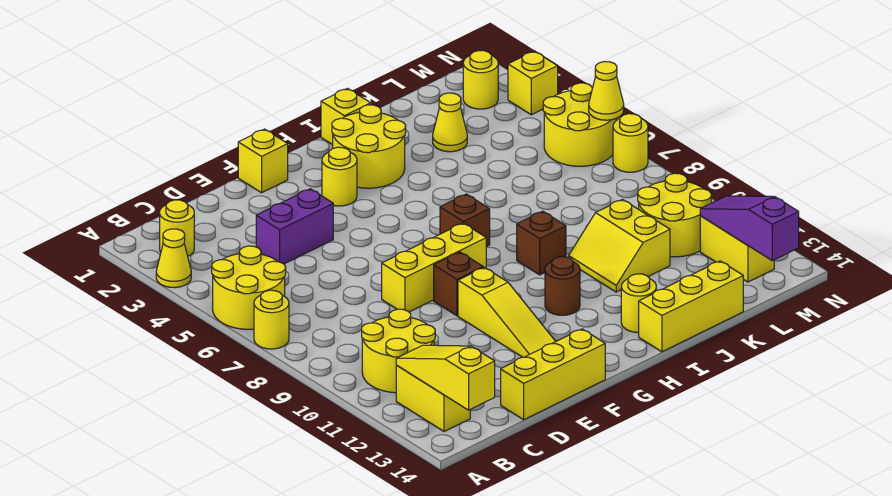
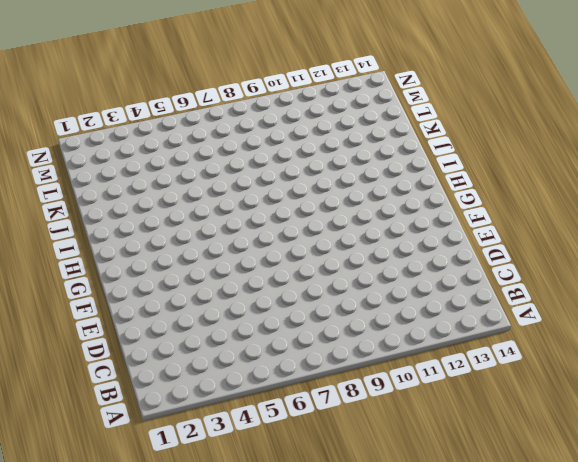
none -> yellow cone A3 level 1
none -> yellow round brick A5:B6 level 1
none -> yellow round brick A7 level 1
none -> yellow round brick B2 level 1

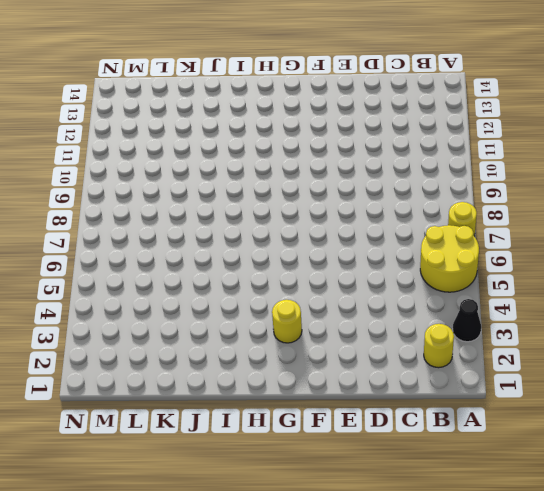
black cone A3 level 1 -> yellow cone A3 level 1
none -> yellow round brick B10:C11 level 1
none -> yellow brick B12:B13 level 1
none -> purple brick D4:E4 level 1
none -> yellow brick D14:F14 level 1

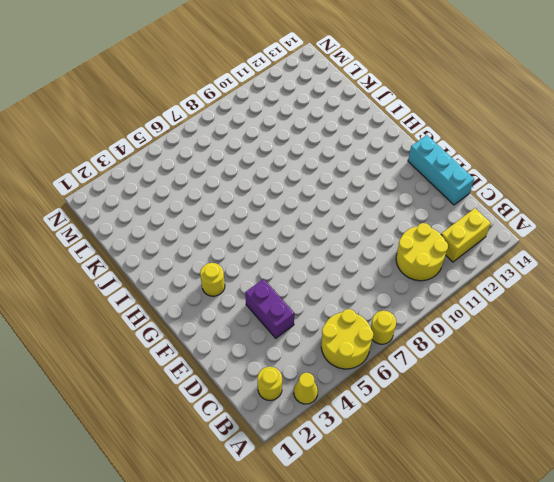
cyan brick D14:F14 level 1 -> yellow brick D14:F14 level 1
none -> yellow brick E8:G8 level 1
none -> yellow brick F1 level 1
none -> brown brick F9 level 1
none -> yellow slope F10:F12 level 1 top 10

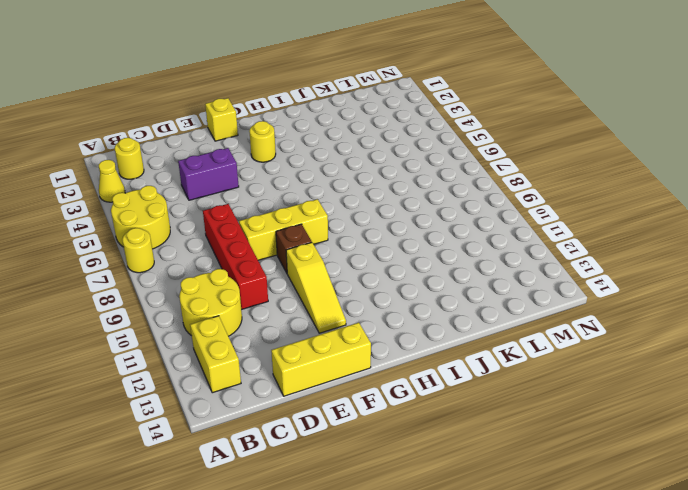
red brick D7:D10 level 1 -> none
none -> yellow round brick H2:I3 level 1
none -> brown brick H7 level 1
none -> brown round brick H11 level 1
none -> yellow brick I1 level 1

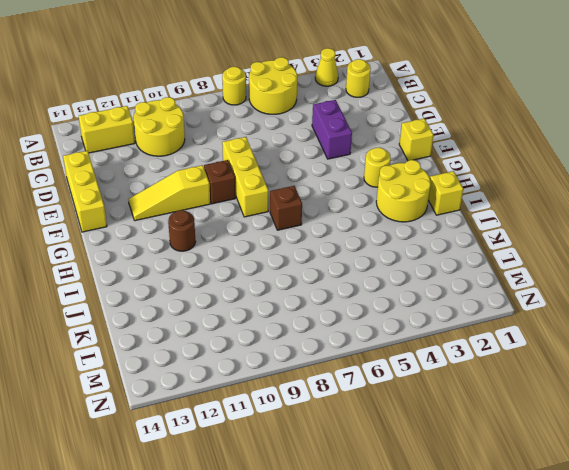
none -> brown brick I9 level 1
none -> yellow round brick I13 level 1
none -> yellow brick I14:K14 level 1
none -> yellow slope J10:K11 level 1 top K

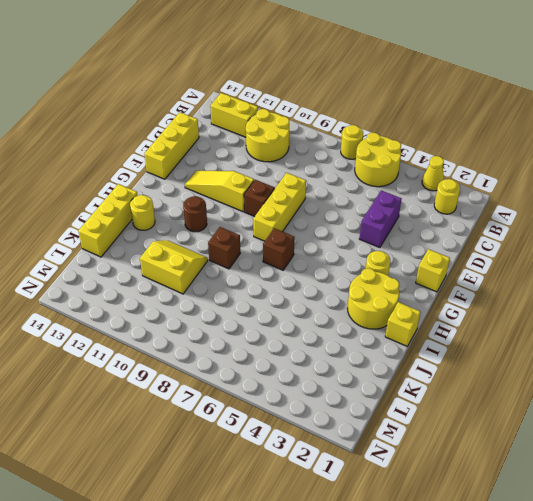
none -> yellow cone K3 level 1
none -> yellow round brick L10:M11 level 1
none -> yellow round brick M2 level 1
none -> yellow round brick M5:N6 level 1

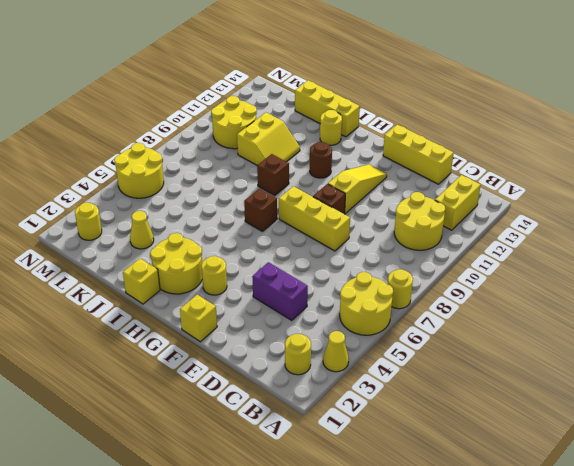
none -> yellow brick M12:M13 level 1
none -> yellow brick N3 level 1
none -> yellow round brick N7 level 1
none -> yellow slope B12:B14 level 2 top 14

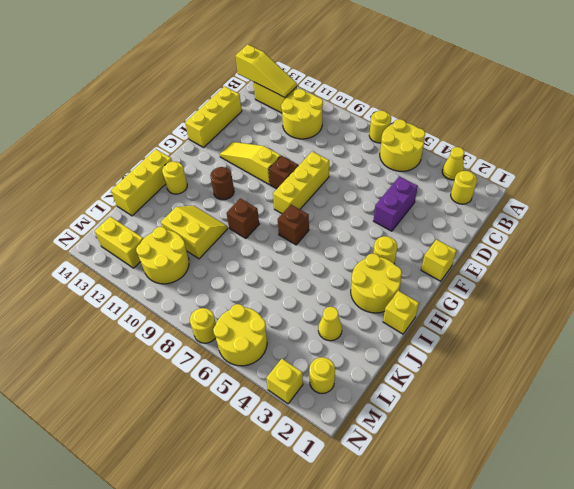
none -> purple slope M12:M14 level 2 top 14
none -> yellow cone N6 level 2

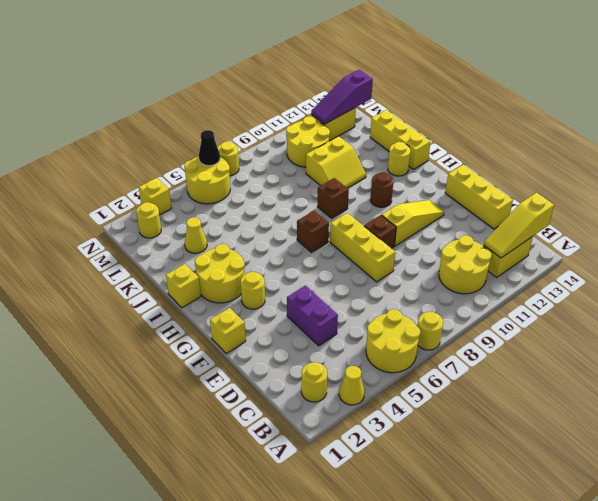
black cone N6 level 2 -> yellow cone N6 level 2

